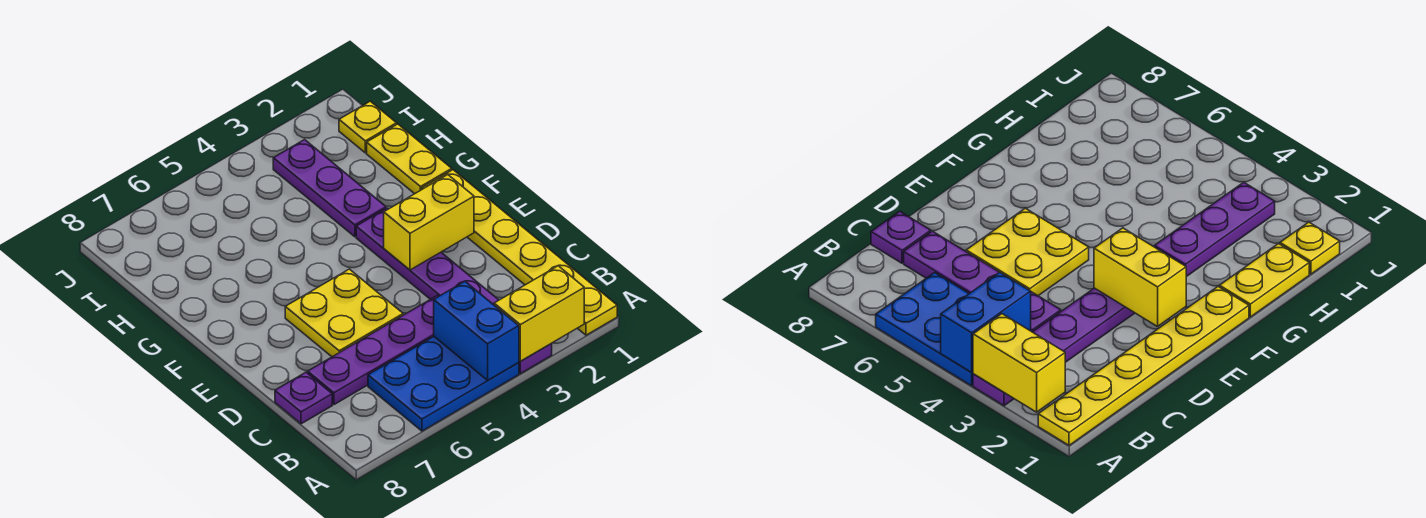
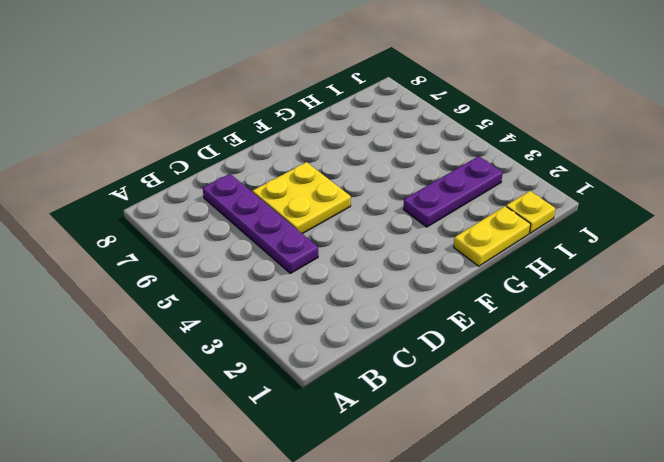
none -> yellow plate A1:F1 level 1
none -> purple plate A3:F3 level 1
none -> blue plate A4:B6 level 1

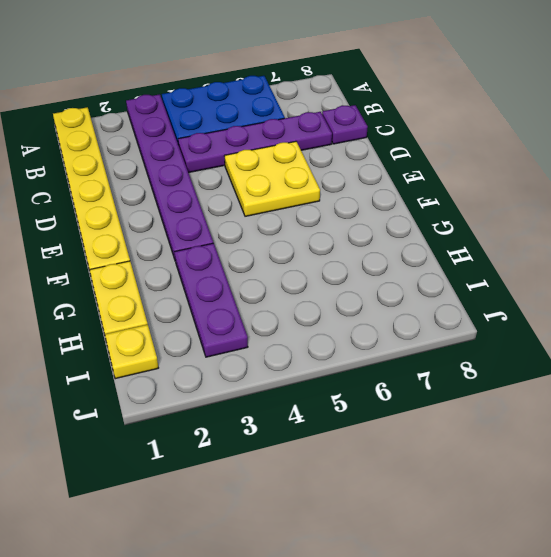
none -> yellow brick A2:A3 level 2
none -> blue brick A4:B4 level 2
none -> yellow brick E2:E3 level 2

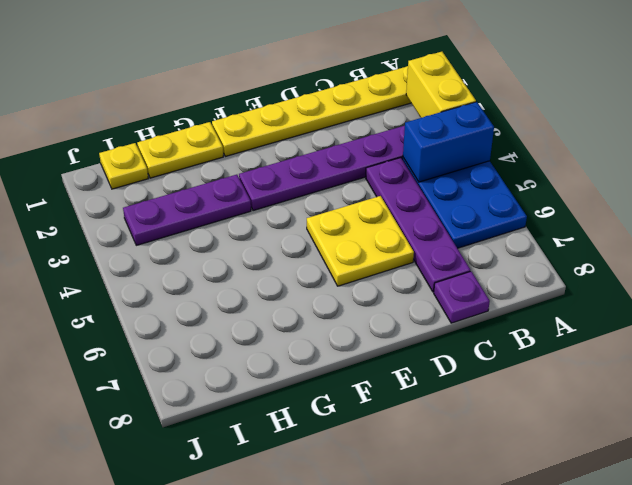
none -> yellow brick E2:E3 level 2

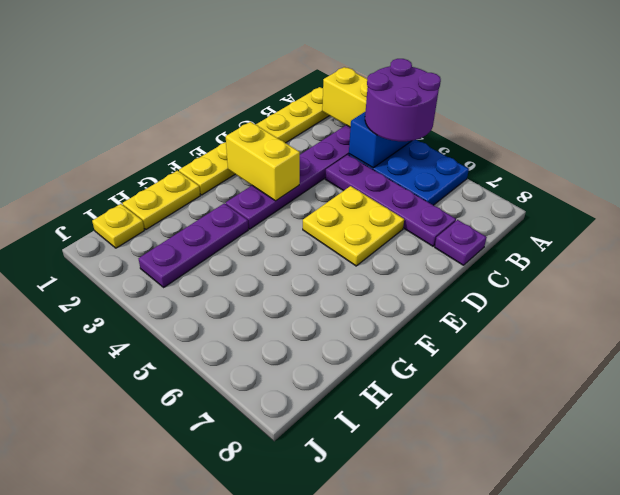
purple round brick A4:B5 level 3 -> none

